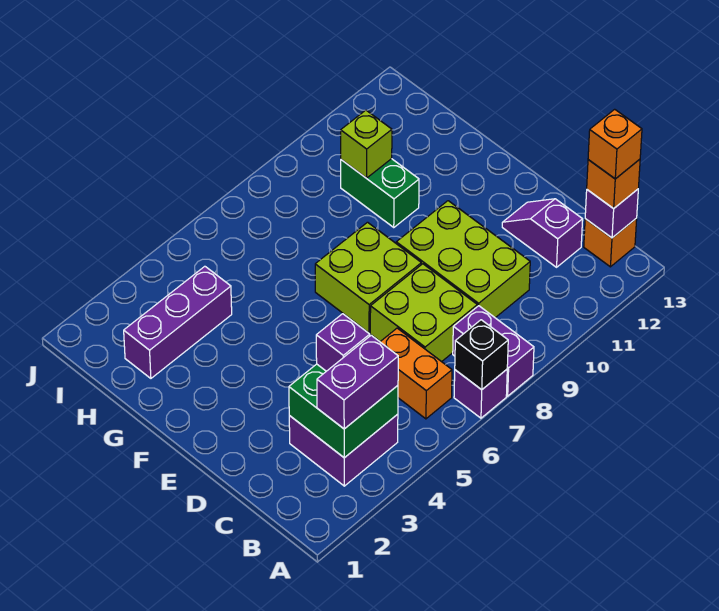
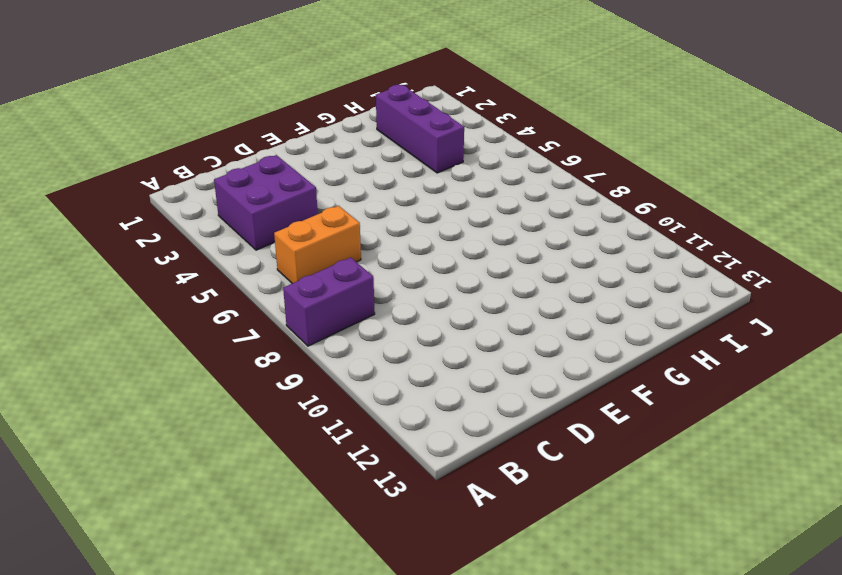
none -> purple brick A7 level 1
none -> orange brick B13 level 1
none -> lime brick C7:D8 level 1

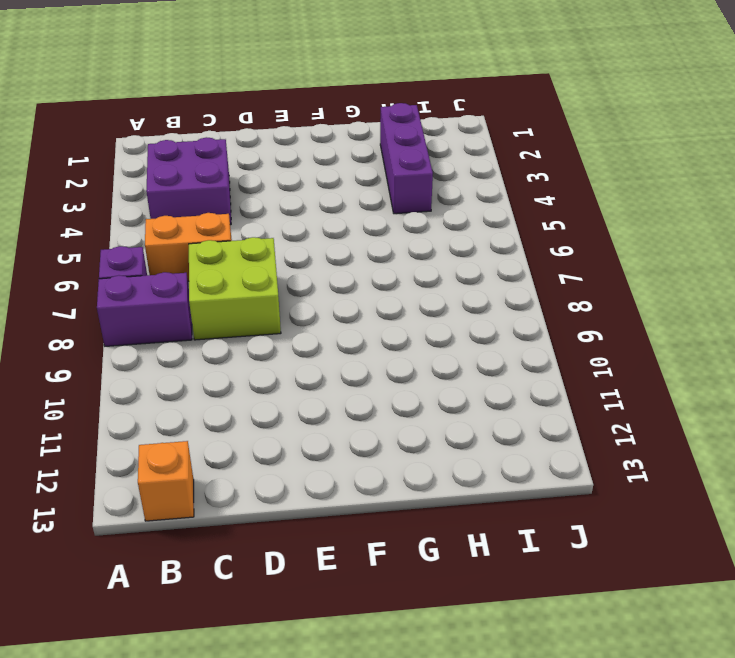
none -> lime brick C9:E10 level 1
none -> purple slope C12:D12 level 1 top C
none -> lime brick E7:F8 level 1

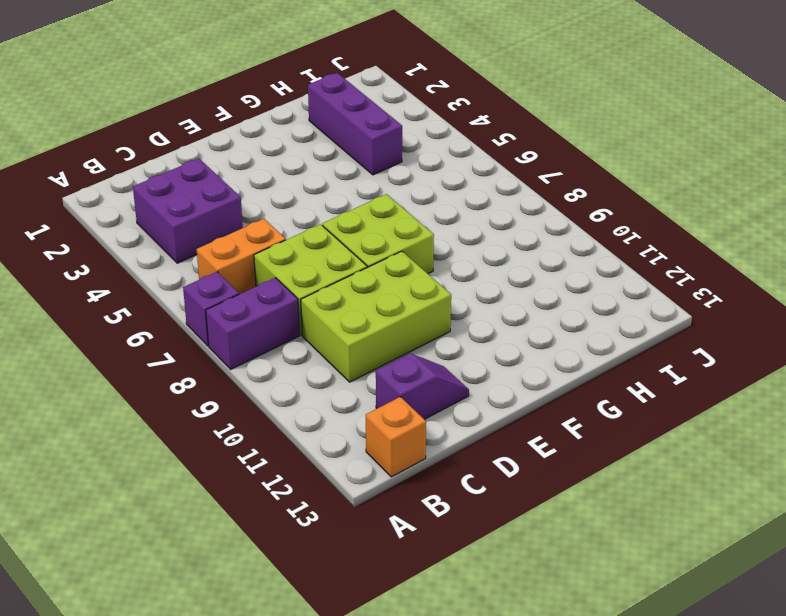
none -> green brick G10:H10 level 1
none -> black brick A7 level 2
none -> green brick B3:C4 level 2

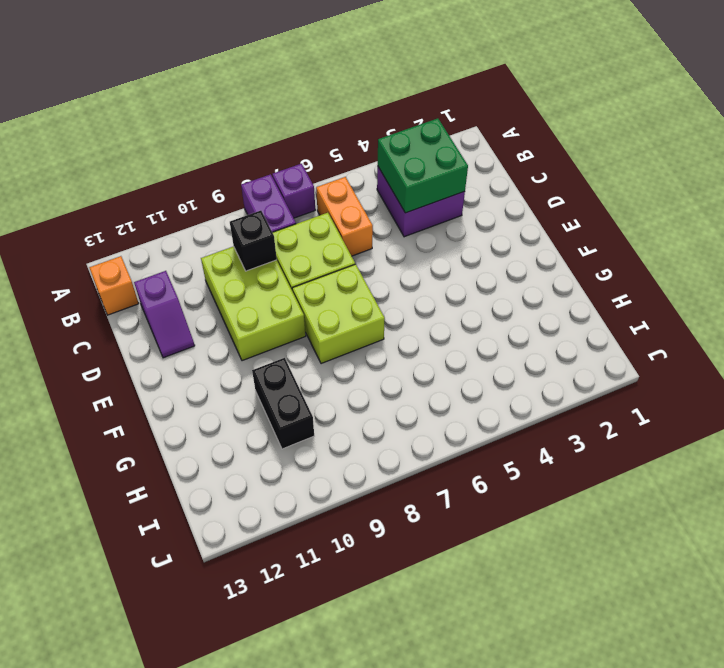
black brick C9 level 2 -> black brick A7 level 2
black brick G10:H10 level 1 -> green brick G10:H10 level 1
none -> purple brick H2:H4 level 1
none -> purple brick B13 level 2
none -> lime brick H10 level 2

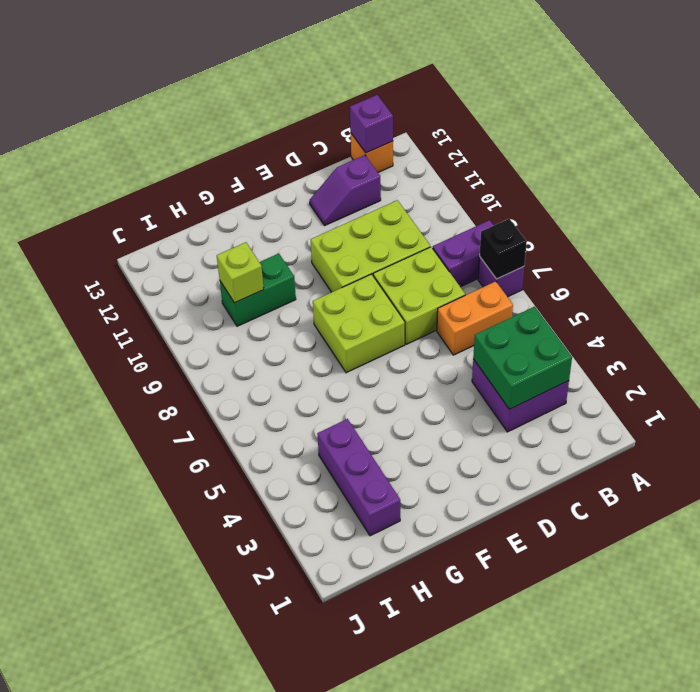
none -> purple brick B3:B4 level 3
none -> orange brick B13 level 3
none -> purple brick C4 level 3

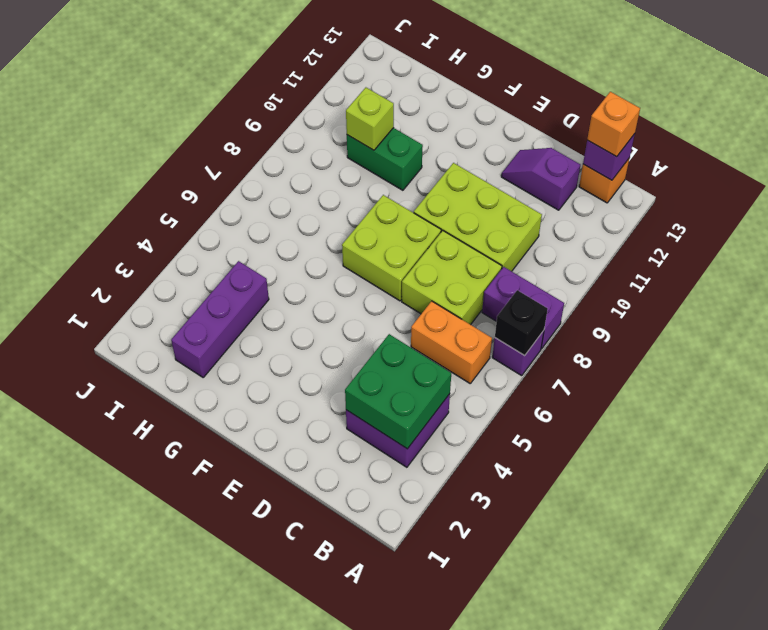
none -> purple brick B3:B4 level 3
none -> purple brick C4 level 3
none -> orange brick B13 level 4

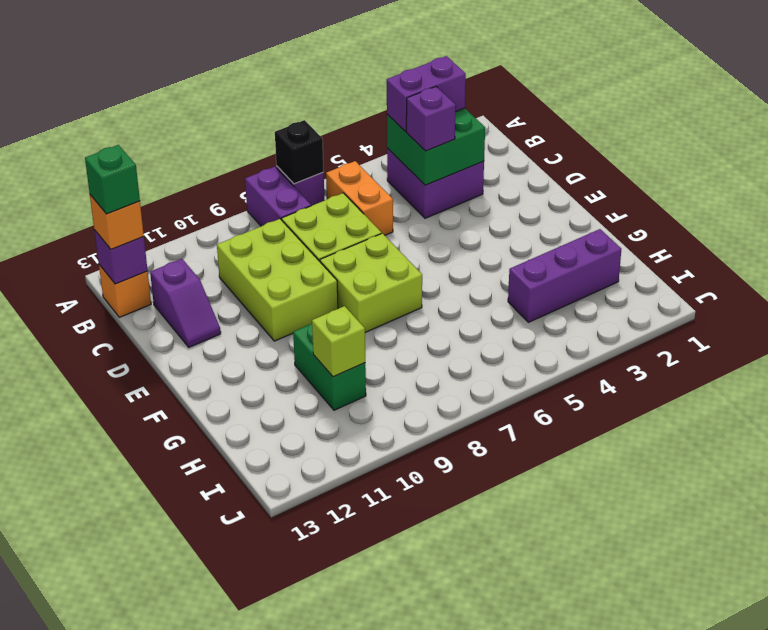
green brick B13 level 4 -> orange brick B13 level 4

